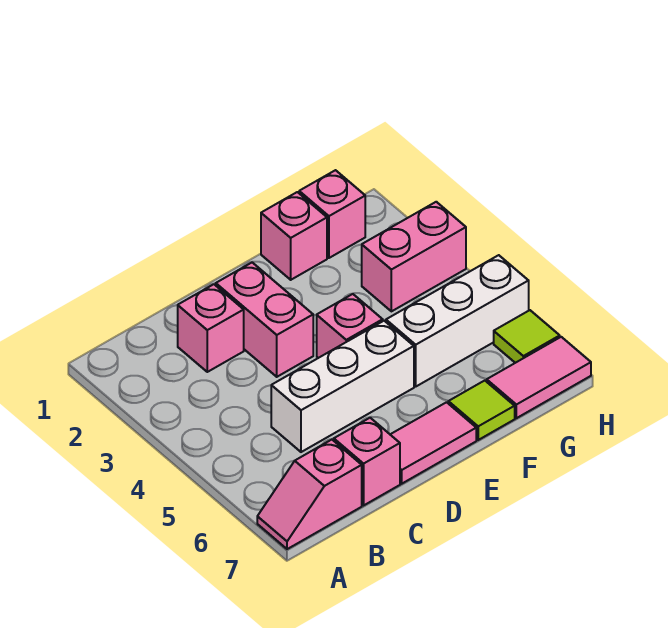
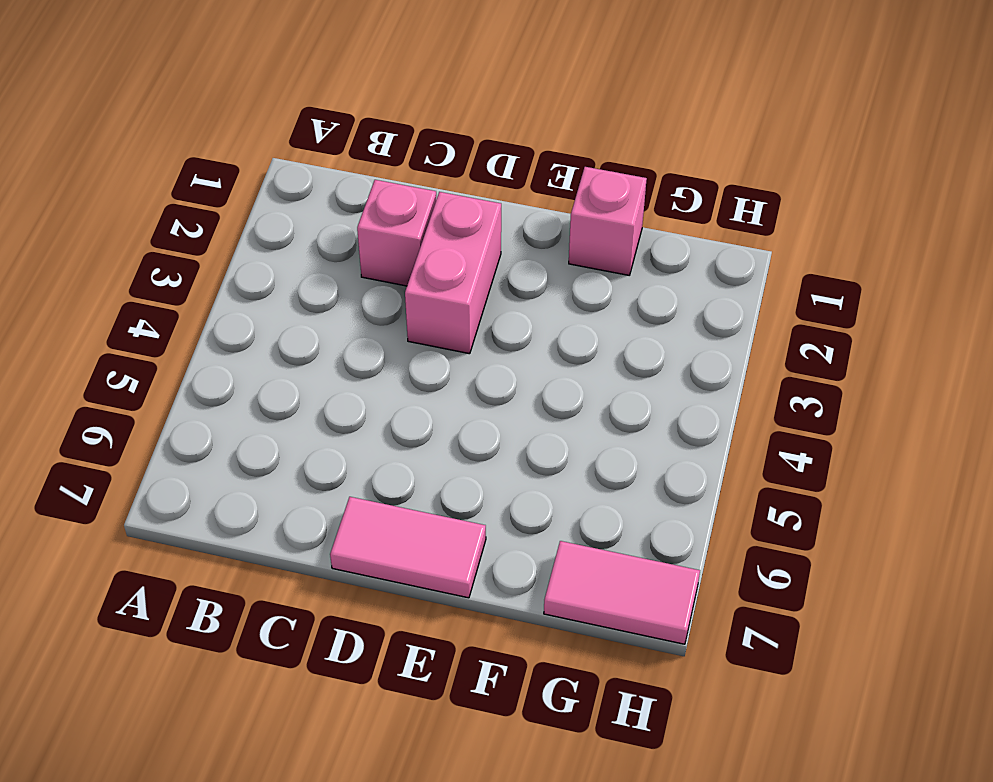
none -> pink slope A7:B7 level 1 top B
none -> white brick C5:E5 level 1
none -> pink brick C7 level 1

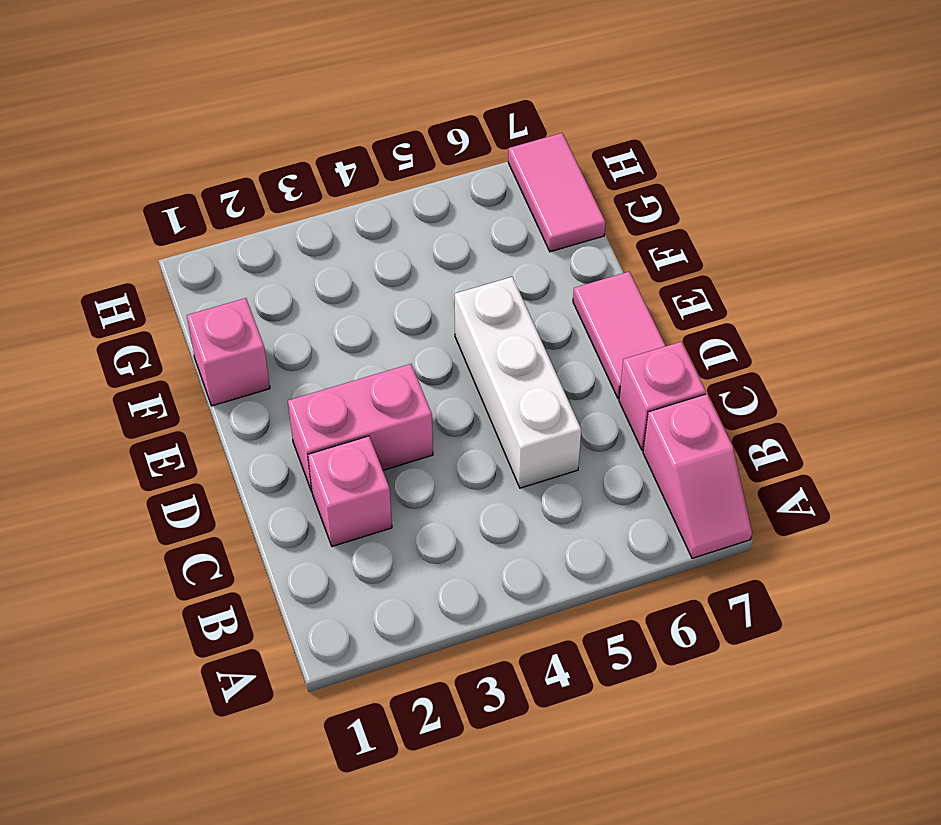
none -> pink brick E4 level 1
none -> white brick F5:H5 level 1
none -> lime tile F7 level 1

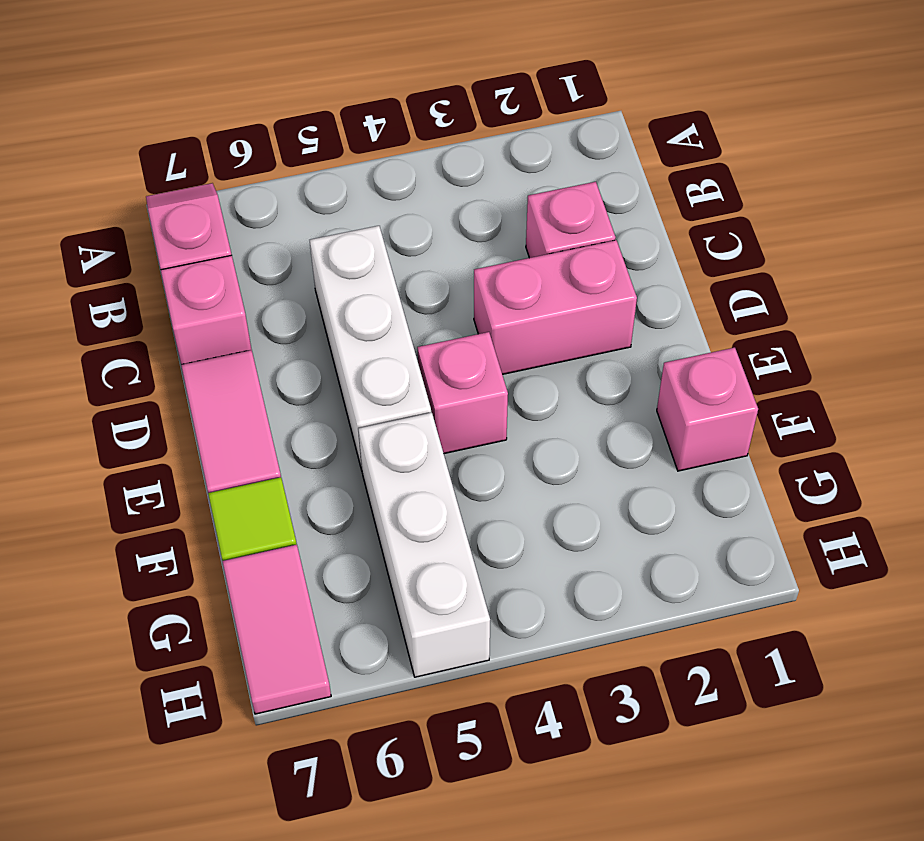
none -> pink brick G1 level 1
none -> pink brick G3:H3 level 1
none -> lime tile H6 level 1

